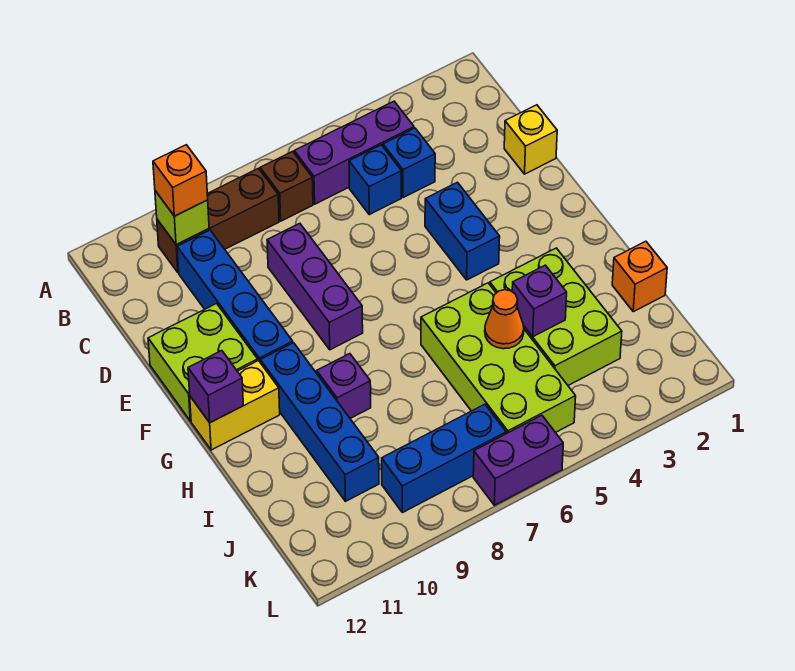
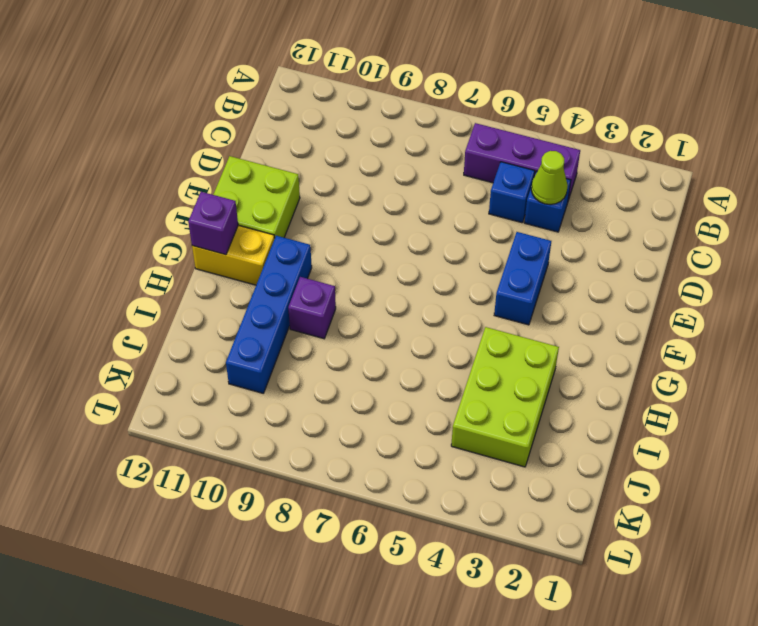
lime cone C4 level 2 -> none
none -> brown brick B7 level 1
none -> brown brick B8:B10 level 1
none -> blue brick C10:F10 level 1

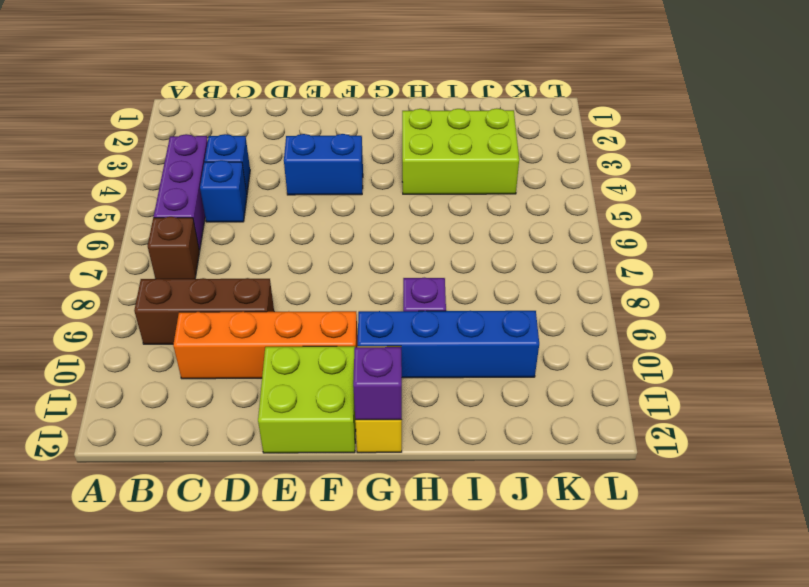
brown brick B9:D9 level 1 -> brown brick B8:B10 level 1
orange brick C10:F10 level 1 -> blue brick C10:F10 level 1
none -> yellow brick D1 level 1
none -> purple brick D8:F8 level 1
none -> lime brick H5:K6 level 1

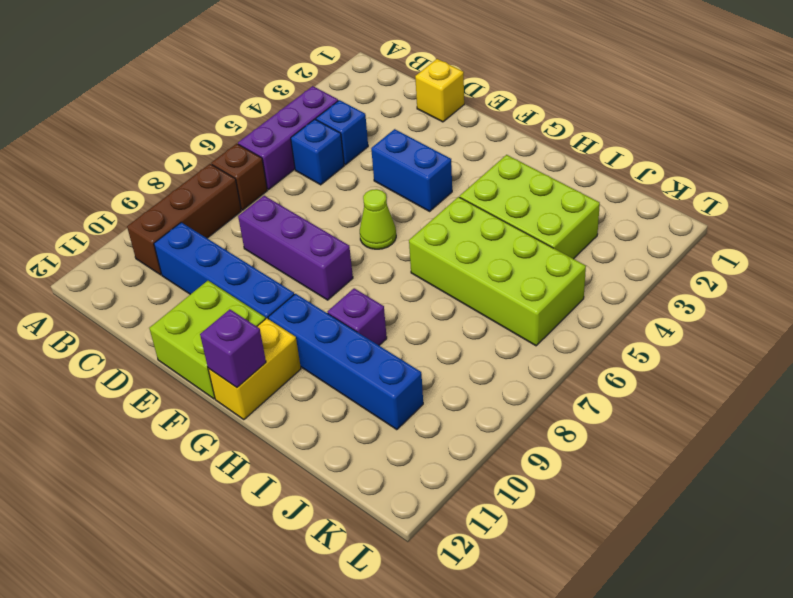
lime cone F6 level 1 -> none
none -> orange brick I1 level 1
none -> blue brick K7:K9 level 1
none -> purple brick L6:L7 level 1

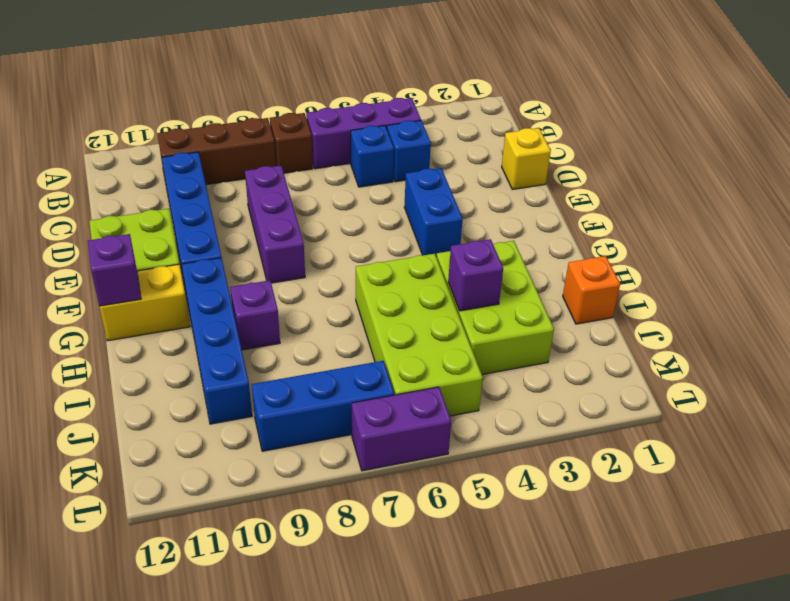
none -> lime brick B10 level 2
none -> orange cone I5 level 2
none -> orange brick B10 level 3

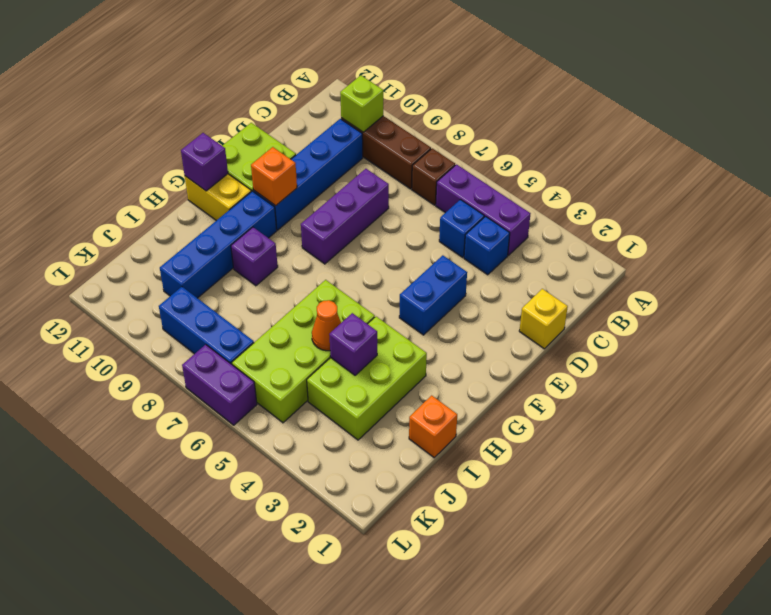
orange brick F10 level 2 -> orange brick B10 level 3

